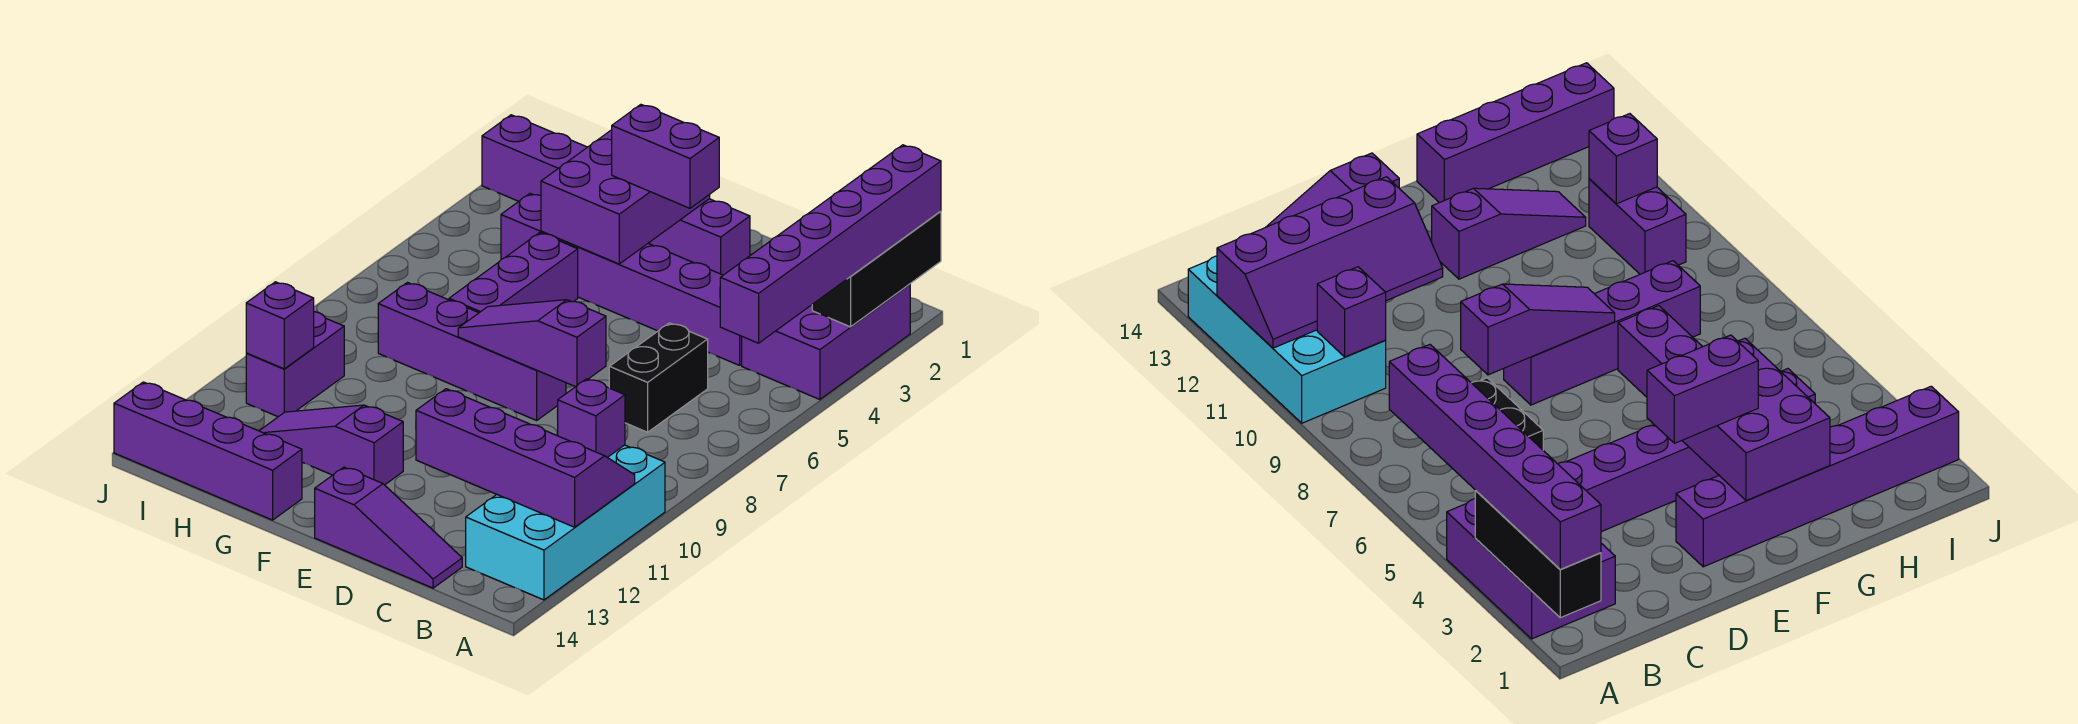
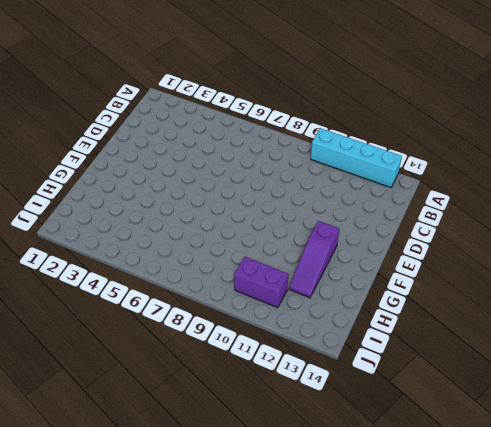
cyan brick A10:A13 level 1 -> cyan brick A10:B13 level 1
none -> purple brick A2:B4 level 1
none -> purple brick C4:H4 level 1
none -> black brick C6:C7 level 1

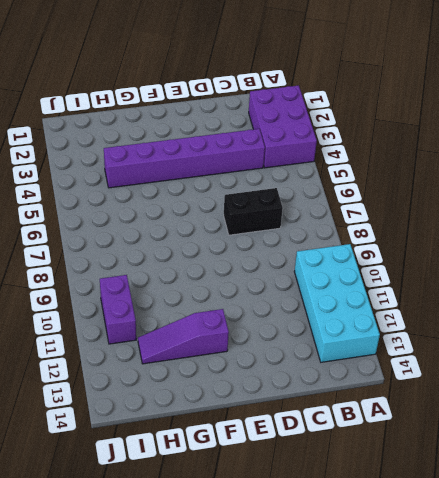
black brick C7:D7 level 1 -> black brick C6:C7 level 1
none -> purple slope C14:E14 level 1 top E
none -> purple brick E2:J2 level 1
none -> purple brick E8:H8 level 1

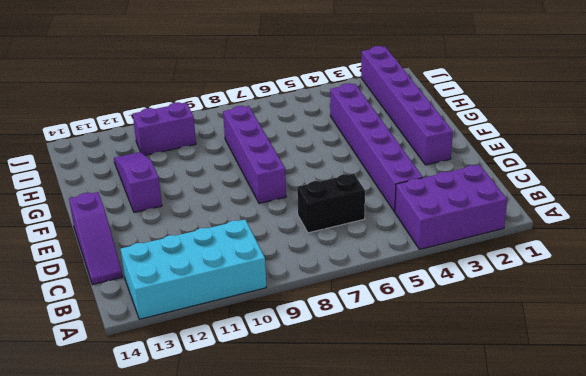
none -> purple brick G5:G7 level 1
none -> purple brick G14:J14 level 1
none -> black brick A1:A3 level 2

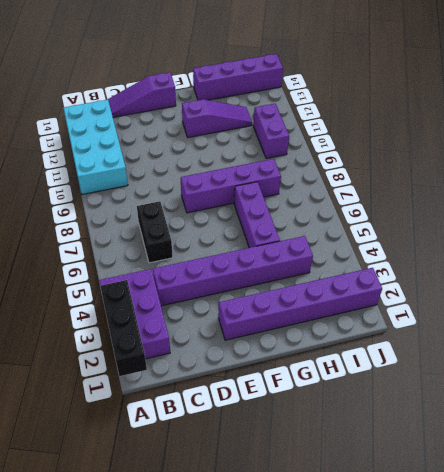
none -> purple slope A11:D12 level 2 top 12
none -> purple brick B10 level 2
none -> purple slope D8:F8 level 2 top D

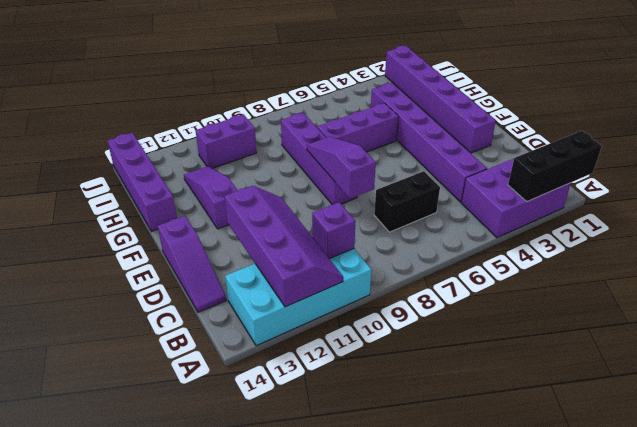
none -> purple brick F2:G4 level 2
none -> purple brick I11 level 2
none -> purple brick A1:A6 level 3

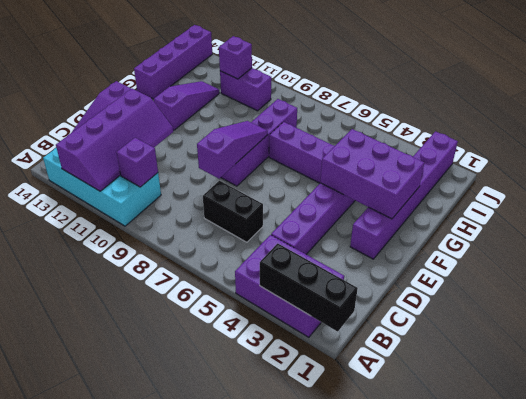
none -> purple brick A1:A6 level 3
none -> purple brick E3:F3 level 3

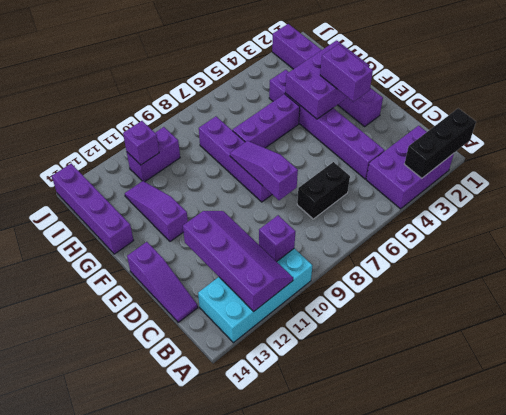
none -> purple brick A1:A6 level 3

